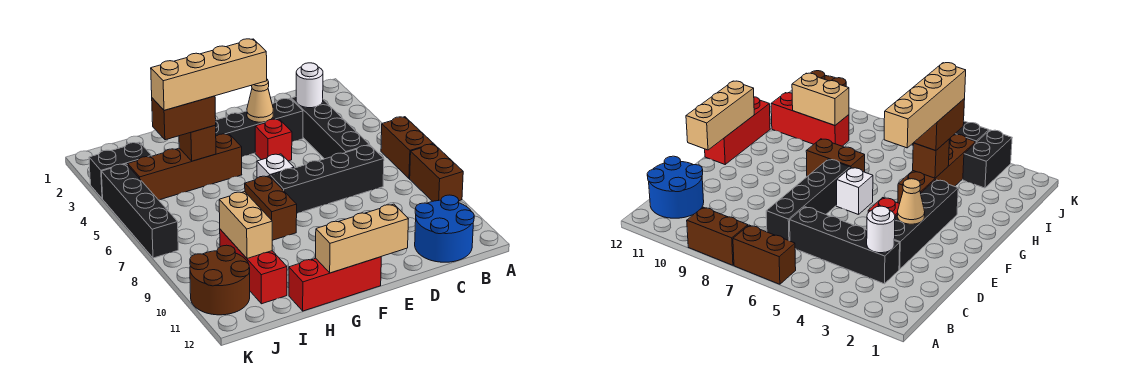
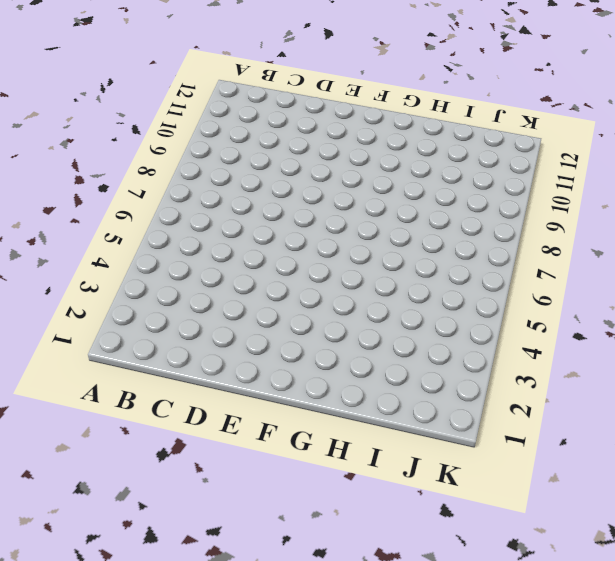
none -> brown brick A6:A7 level 1
none -> brown brick A8:A9 level 1
none -> blue round brick B11:C12 level 1

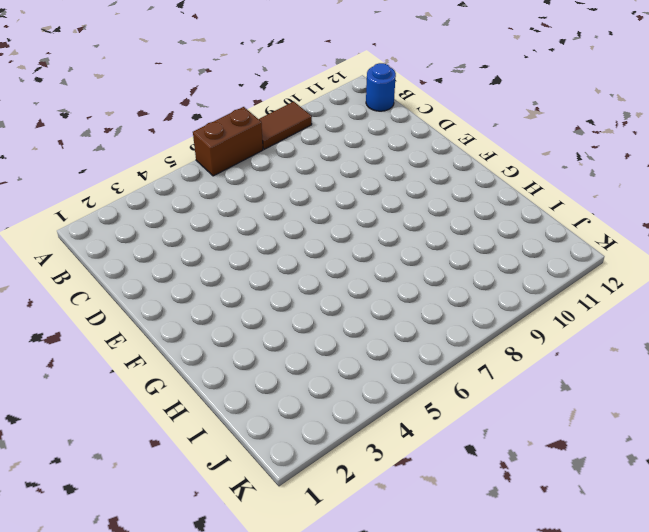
brown tile A8:A9 level 1 -> brown brick A8:A9 level 1
blue round brick B12 level 1 -> blue round brick B11:C12 level 1
none -> black brick C3:C6 level 1
none -> black brick C7:F7 level 1
none -> black brick D3:G3 level 1

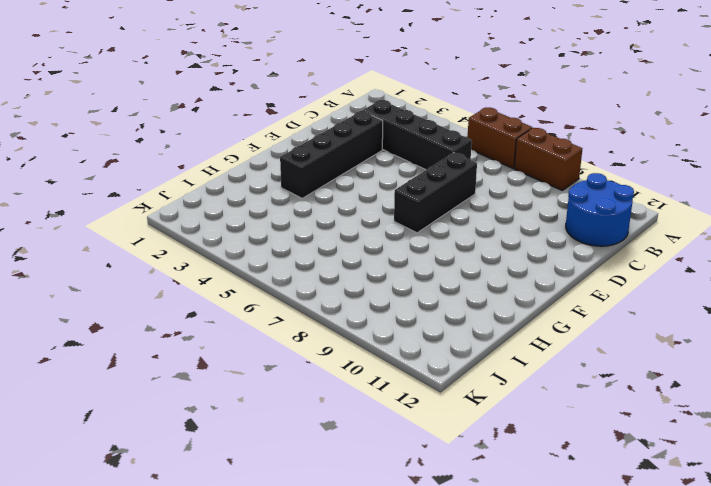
black brick D7:F7 level 1 -> black brick C7:F7 level 1
none -> red brick E4 level 1
none -> white brick F6 level 1
none -> red brick F12:H12 level 1

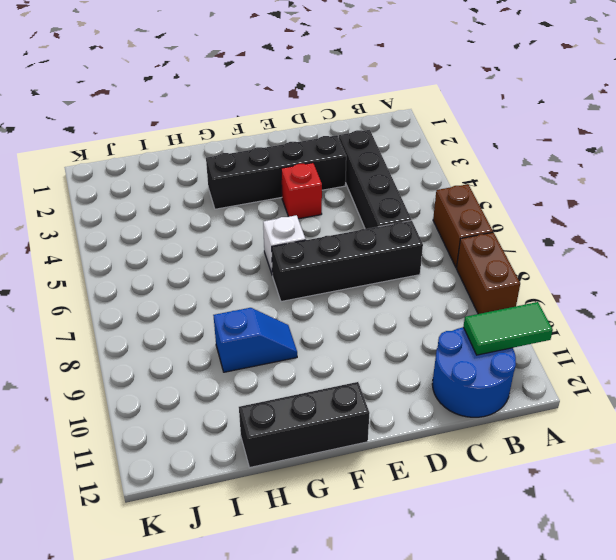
green tile A11:B11 level 2 -> none
black brick F12:H12 level 1 -> red brick F12:H12 level 1
blue slope G9:H9 level 1 top H -> none
none -> brown brick G4:J4 level 1
none -> brown brick G7:G8 level 1
none -> red brick I9:I11 level 1

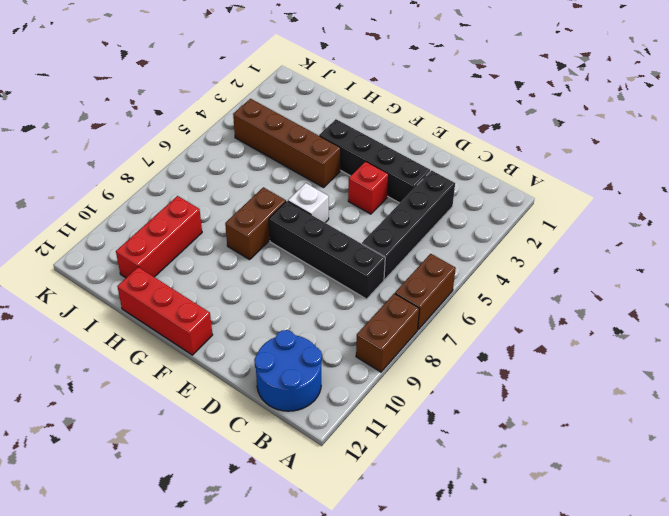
none -> black brick J3:K3 level 1
none -> brown round brick J10:K11 level 1
none -> black brick K4:K7 level 1

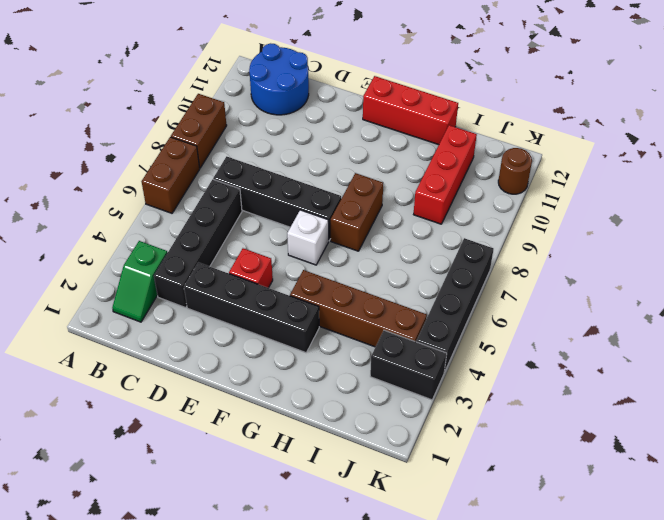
green slope B2:B3 level 1 top 3 -> none
brown round brick K11 level 1 -> brown round brick J10:K11 level 1
none -> white round brick C3 level 2
none -> tan cone E3 level 2
none -> tan brick E12:G12 level 2

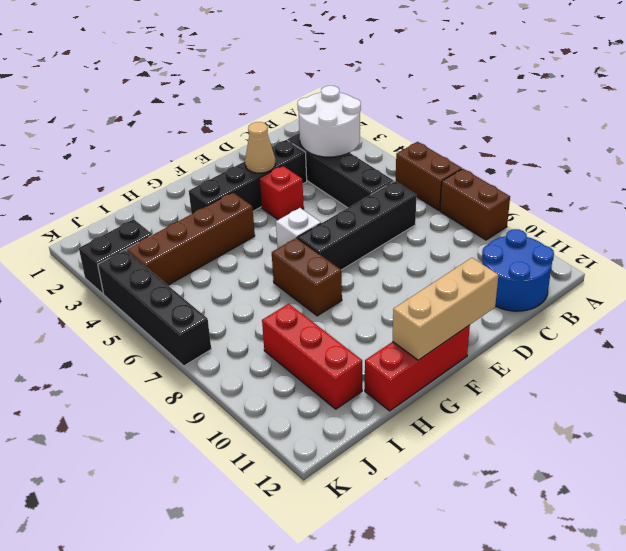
white round brick B3:C4 level 2 -> white round brick C3 level 2
none -> brown round brick J10:K11 level 1
none -> brown brick H4 level 2
none -> tan brick I9:I10 level 2

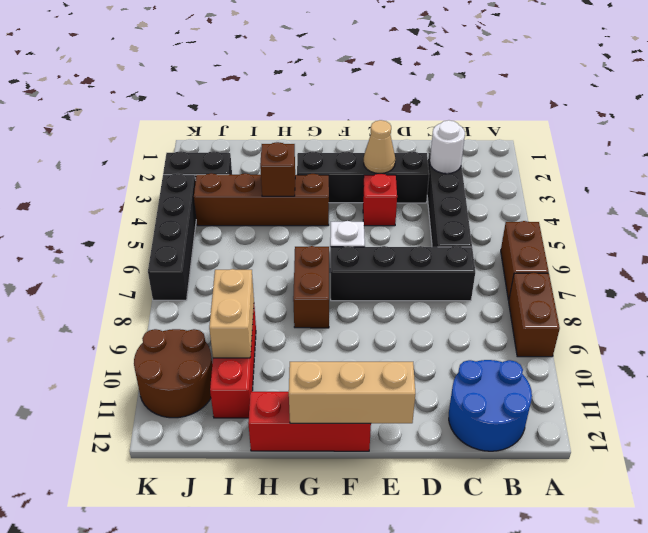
none -> brown brick H4:I4 level 3
none -> tan brick F4:I4 level 4

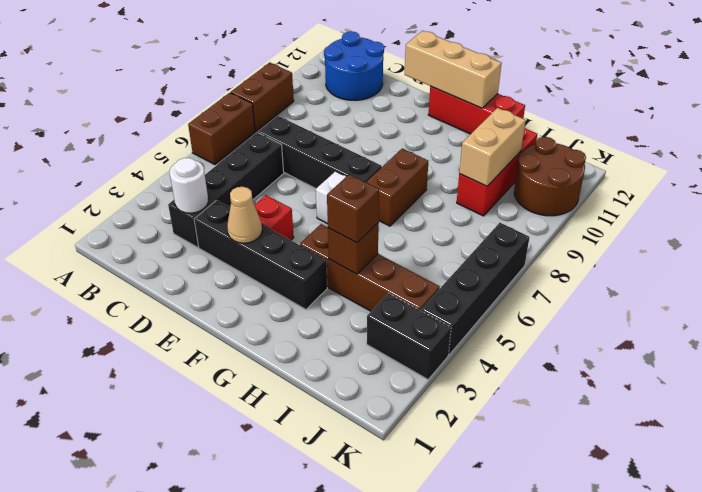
brown brick H4 level 3 -> brown brick H4:I4 level 3
none -> tan brick F4:I4 level 4

